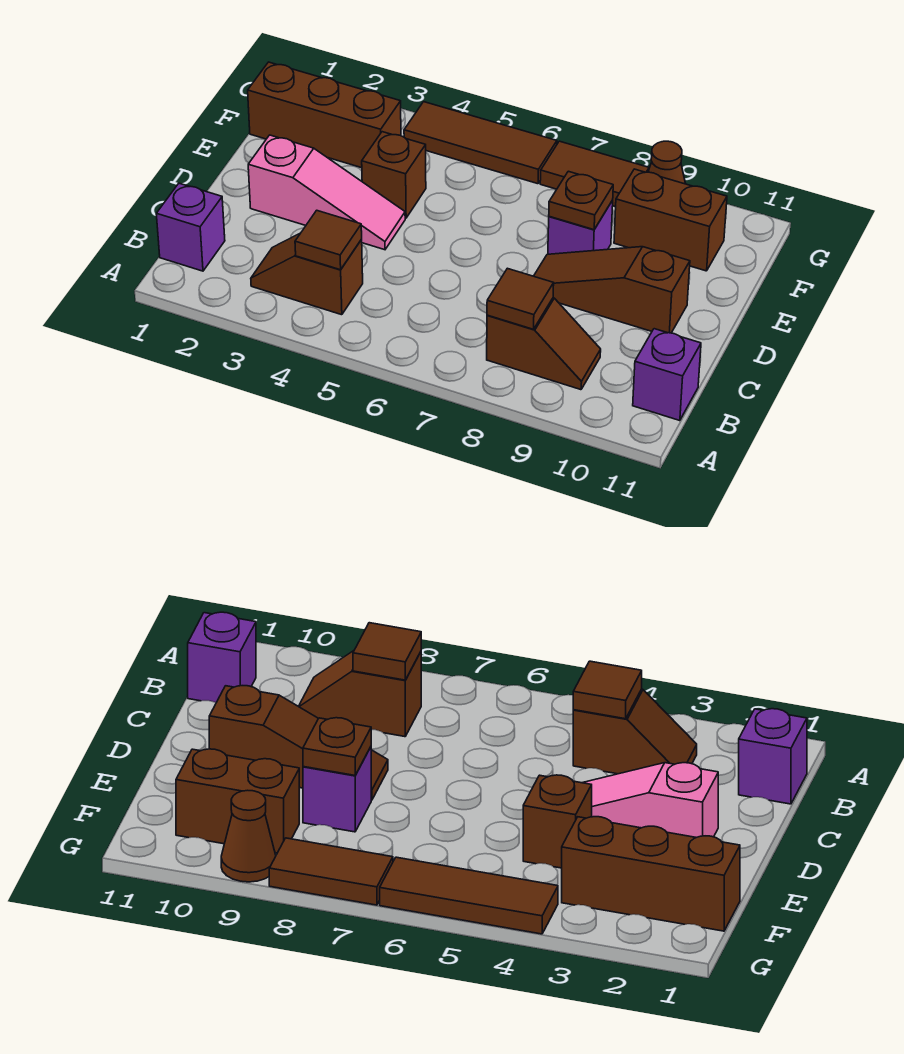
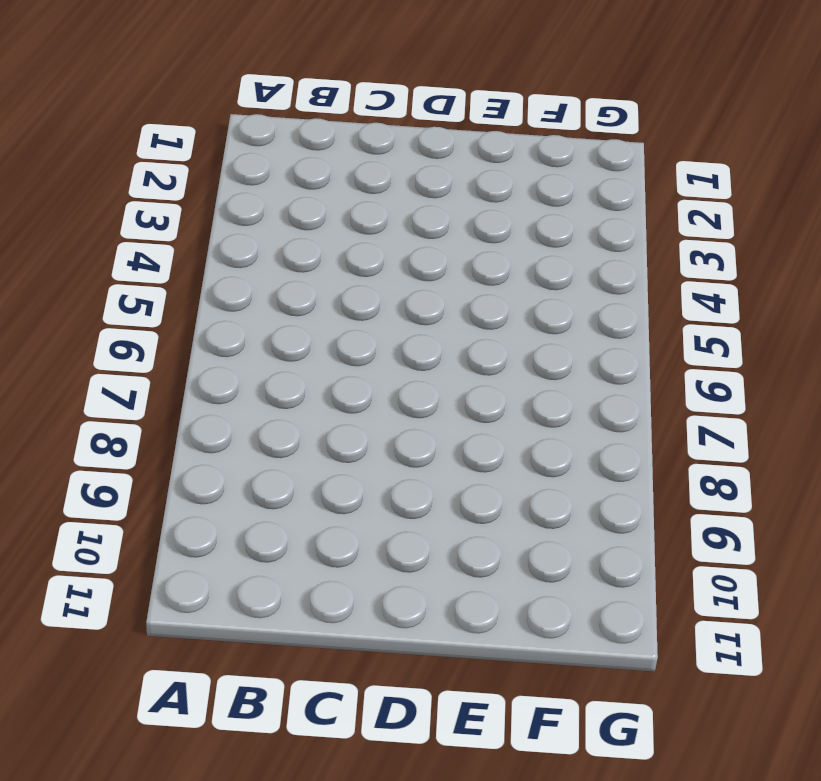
none -> purple brick B1 level 1
none -> brown slope B3:B4 level 1 top 4
none -> brown slope B8:B9 level 1 top 8

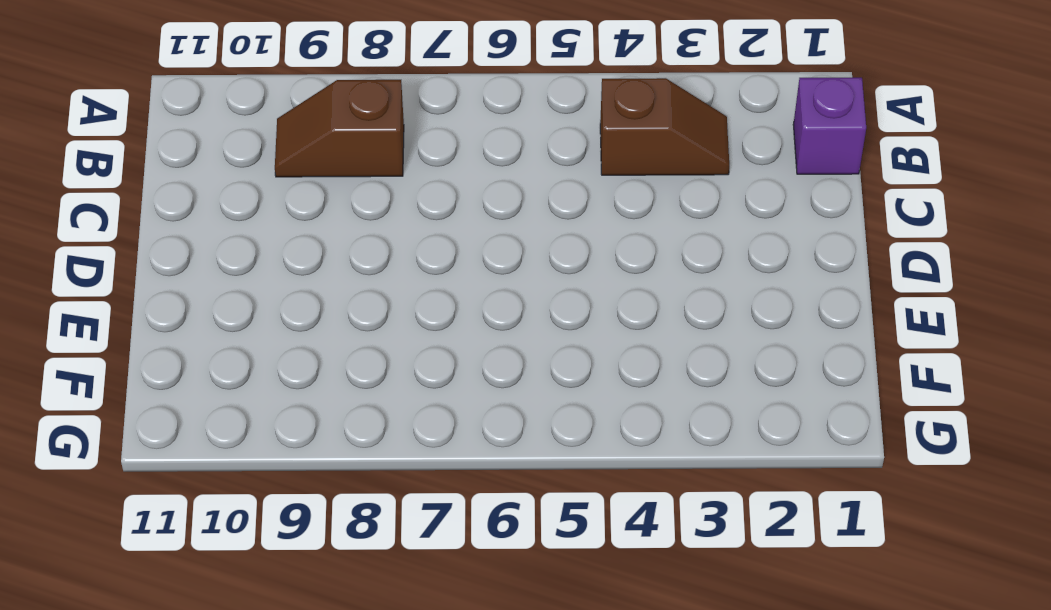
none -> purple brick B11 level 1
none -> pink slope D2:D4 level 1 top 2
none -> brown slope D8:D10 level 1 top 10

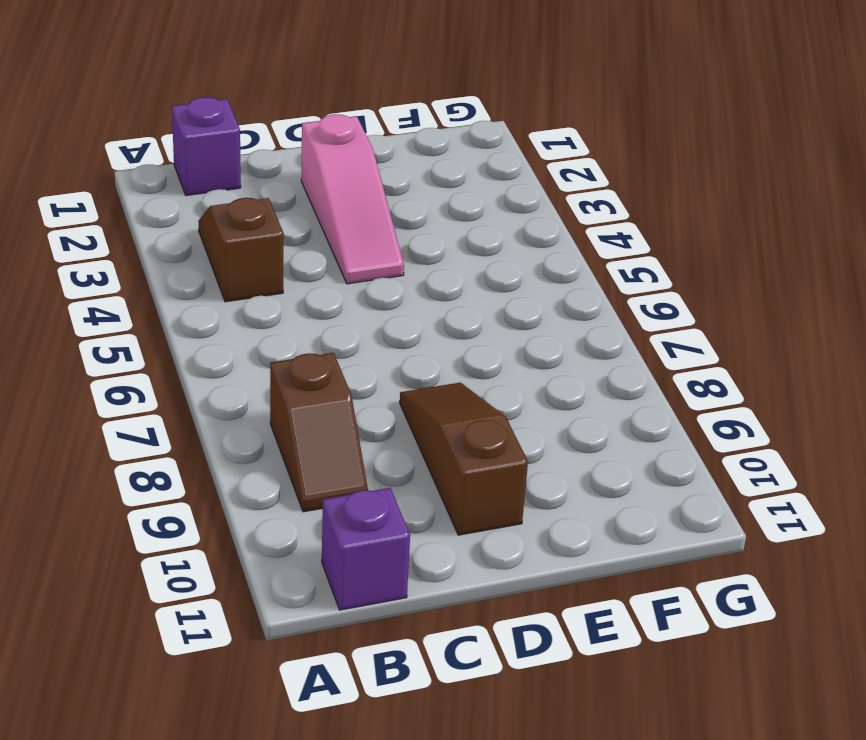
none -> brown brick E4 level 1
none -> purple brick E8 level 1
none -> brown brick F1:F3 level 1

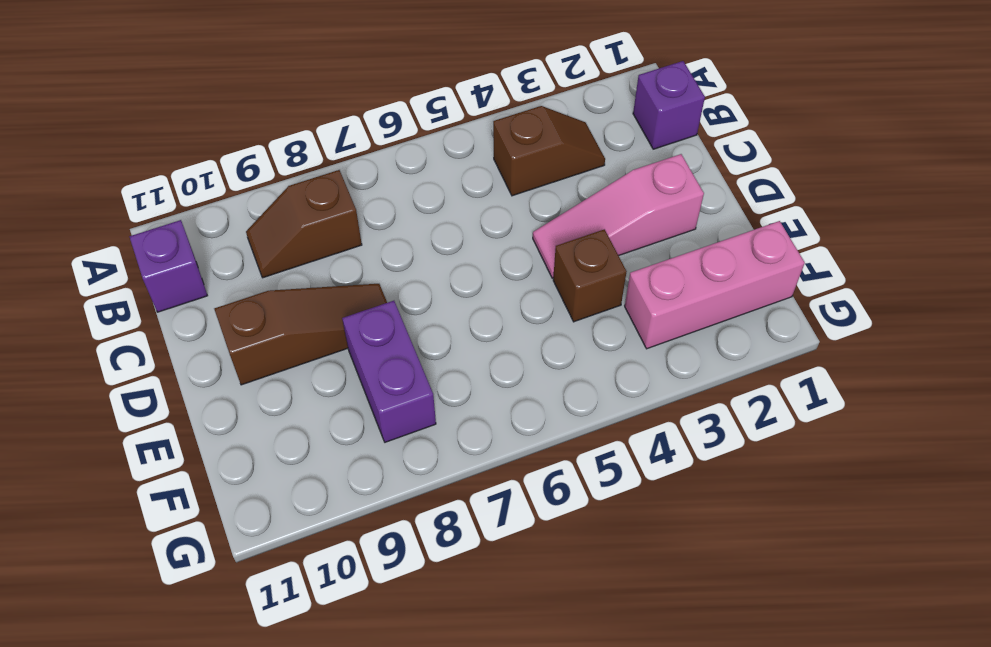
purple brick E8:F8 level 1 -> purple brick E8 level 1
pink brick F1:F3 level 1 -> brown brick F1:F3 level 1
none -> brown brick F9:F10 level 1
none -> brown tile G4:G6 level 1
none -> brown tile G7:G8 level 1

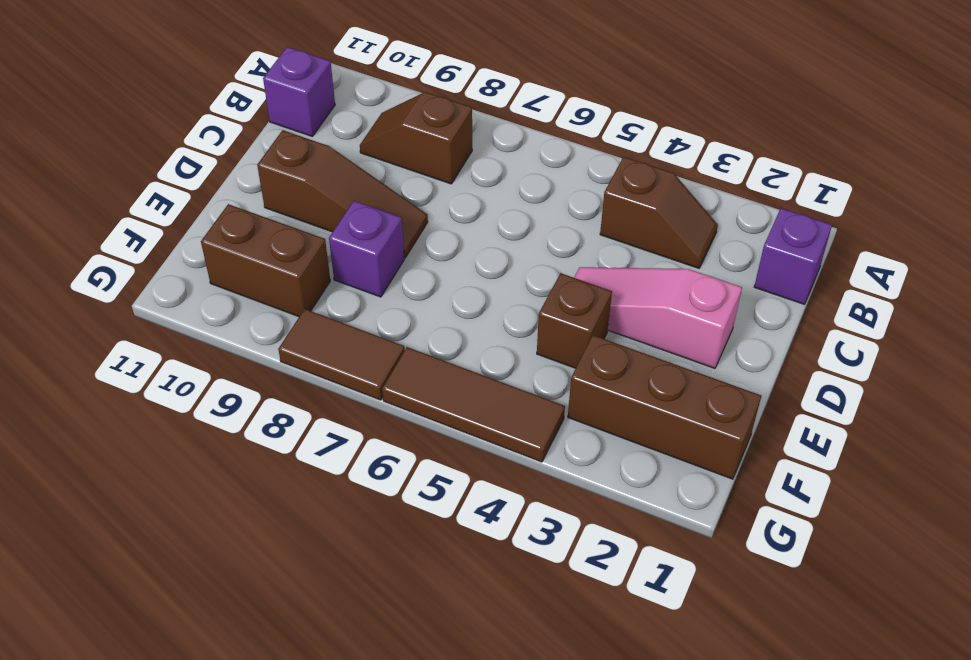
none -> brown cone G9 level 1
none -> brown tile B4 level 2
none -> brown tile B8 level 2

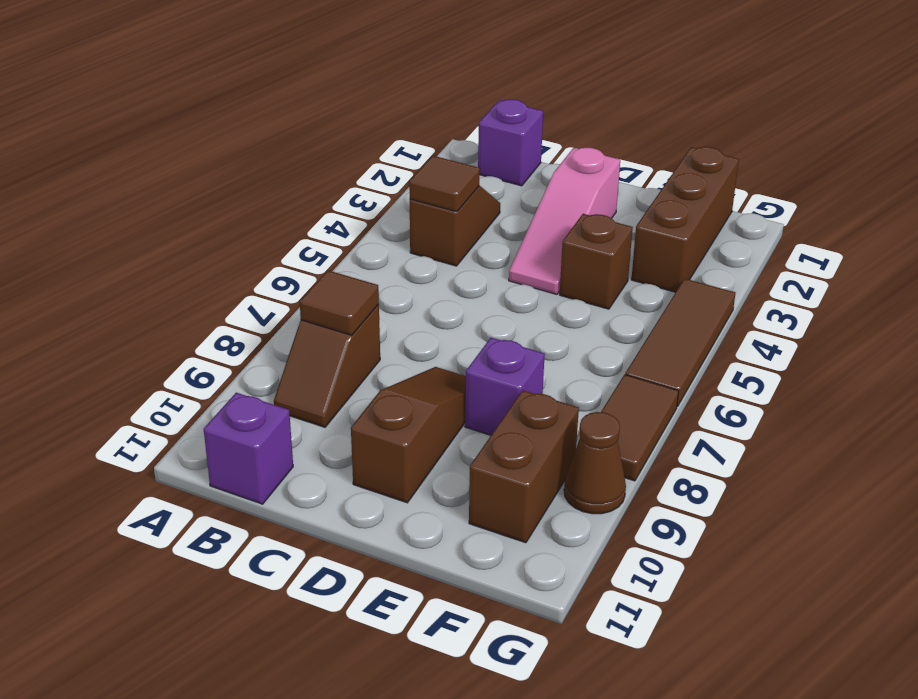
none -> brown plate E8 level 2

